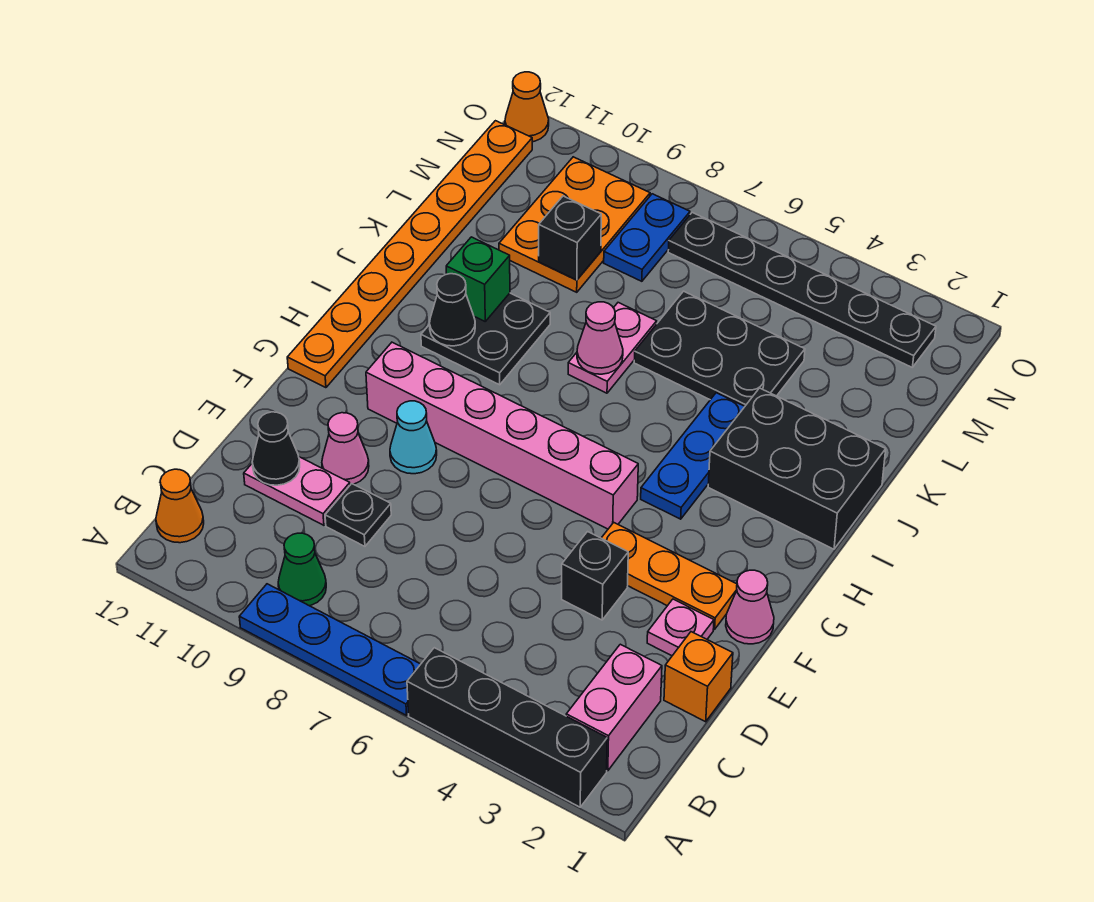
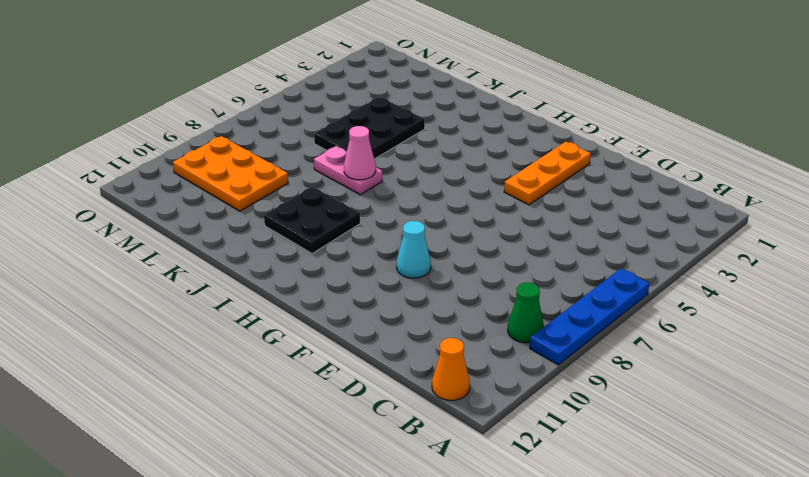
none -> black brick A2:A5 level 1
none -> pink brick B2:C2 level 1
none -> orange brick D1 level 1
none -> black plate D9 level 1

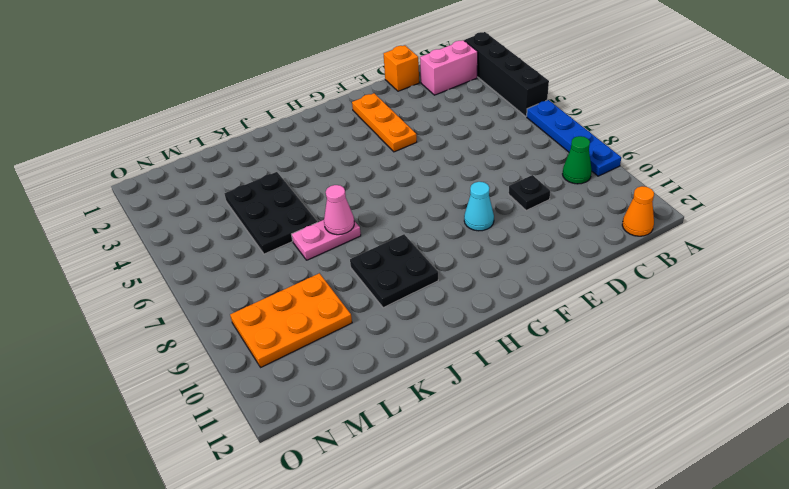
none -> pink plate D10:D11 level 1
none -> pink plate E2 level 1
none -> black brick E4 level 1
none -> pink cone E10 level 1

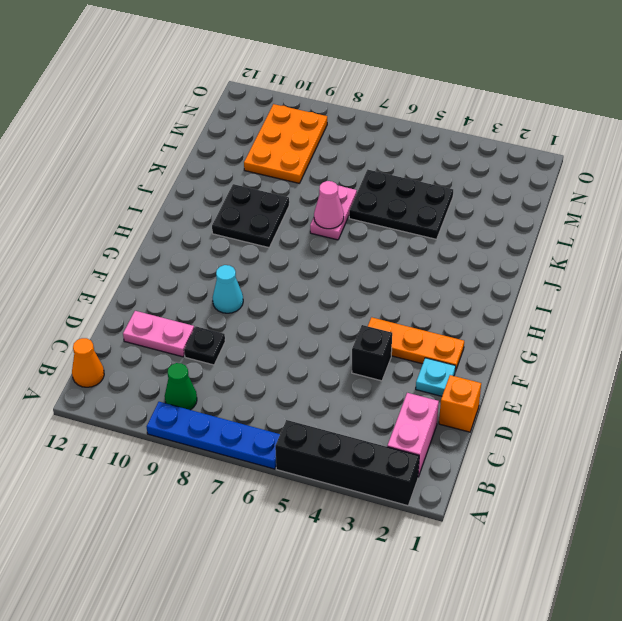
cyan plate E2 level 1 -> pink plate E2 level 1
none -> pink cone E10 level 1
none -> pink cone F1 level 1
none -> pink brick G5:G10 level 1
none -> orange plate G12:N12 level 1

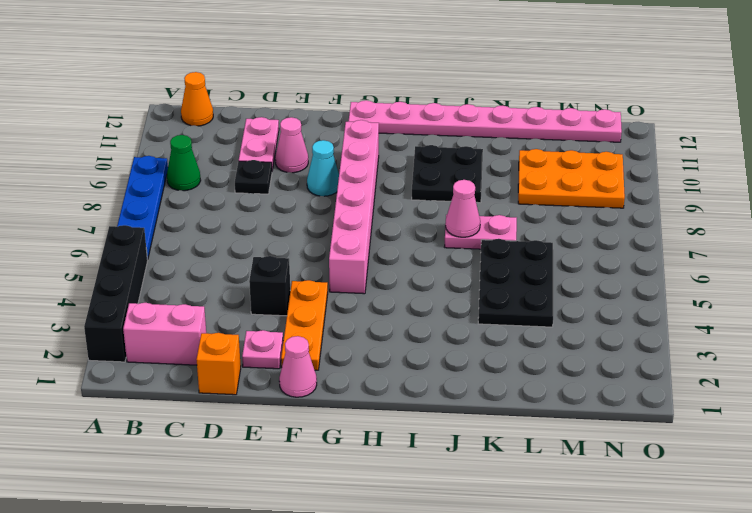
pink plate G12:N12 level 1 -> orange plate G12:N12 level 1
none -> blue plate H4:J4 level 1
none -> black brick I1:J3 level 1
none -> blue plate M8:N8 level 1
none -> black plate N2:N7 level 1

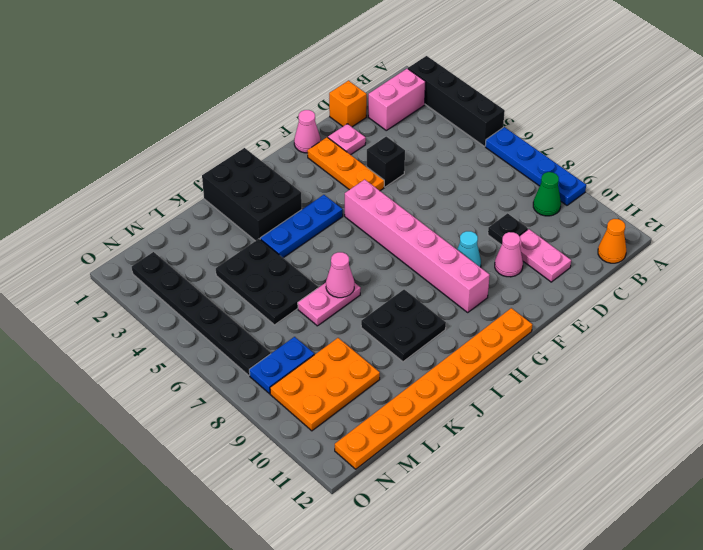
none -> orange cone O12 level 1
none -> black cone D11 level 2
none -> black cone I10 level 2
none -> green brick J10 level 2

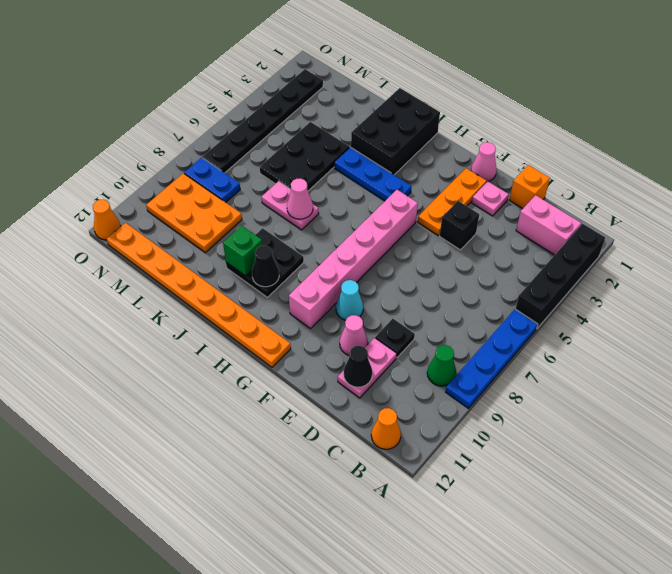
none -> black brick L9 level 2

